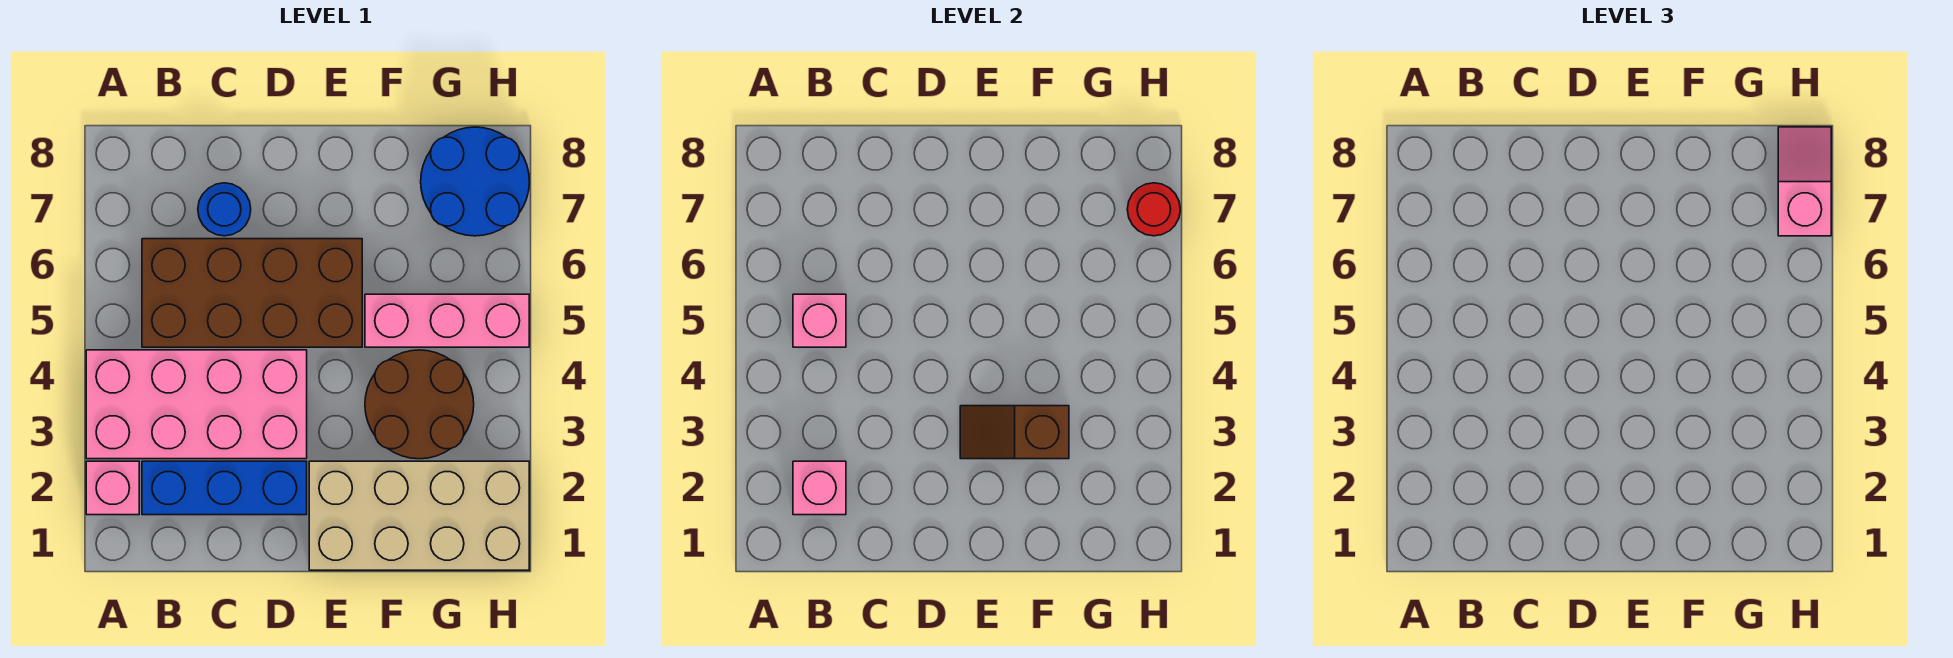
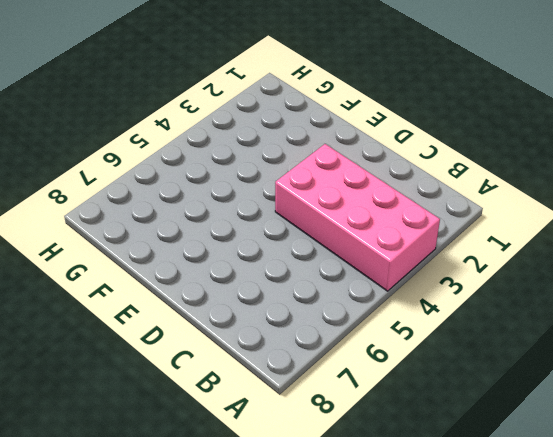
none -> pink brick A2 level 1
none -> blue brick B2:D2 level 1
none -> brown brick B5:E6 level 1

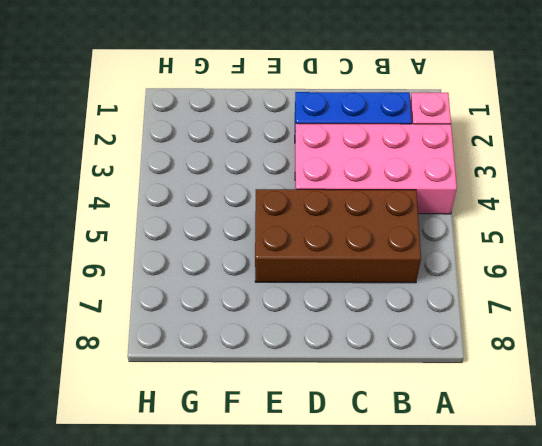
none -> blue round brick C7 level 1
none -> tan brick E1:H2 level 1
none -> brown round brick F3:G4 level 1

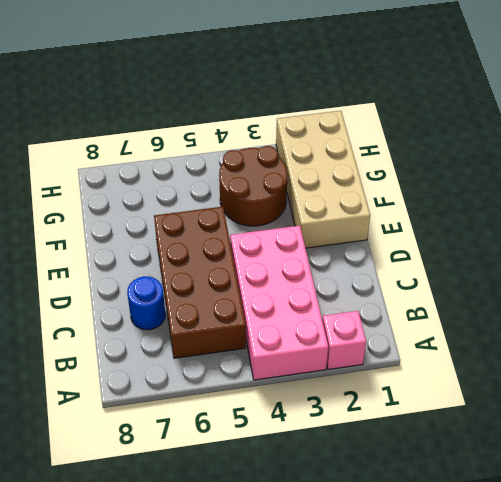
none -> blue brick B2:D2 level 1
none -> pink brick F5:H5 level 1
none -> blue round brick G7:H8 level 1

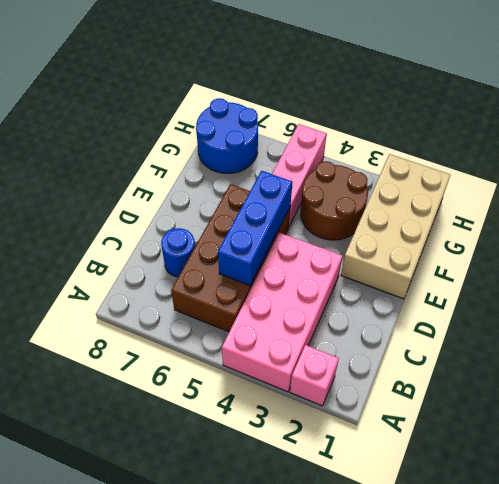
blue brick C5:E5 level 2 -> blue brick B2:D2 level 1
none -> pink brick B2 level 2
none -> pink brick B5 level 2
none -> brown slope E3:F3 level 2 top F

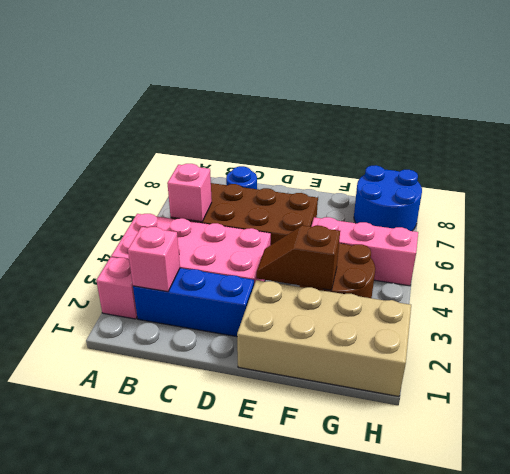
none -> red round brick H7 level 2
none -> pink slope H7:H8 level 3 top 7

